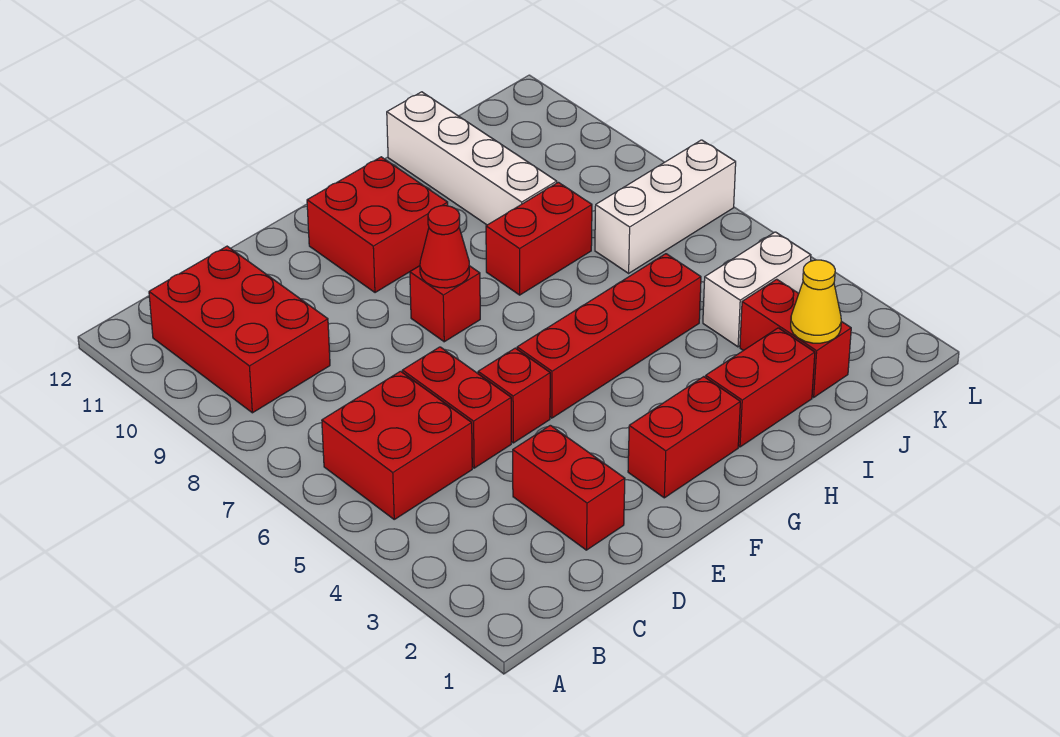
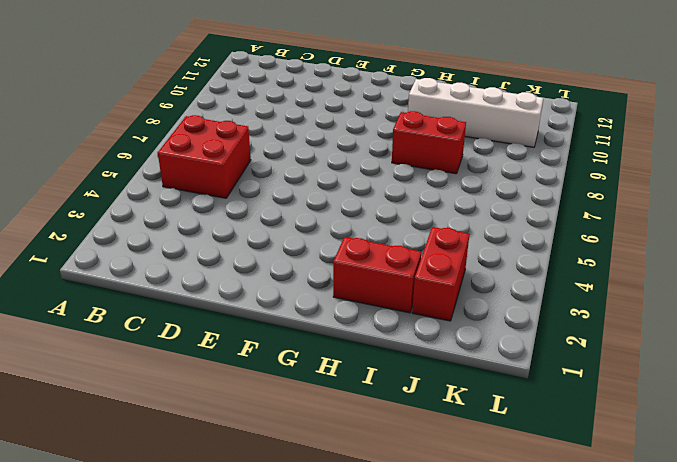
white brick H10:K10 level 1 -> white brick I9:I12 level 1
none -> red brick B9:C11 level 1
none -> red brick D2:D3 level 1
none -> red brick D5:D6 level 1

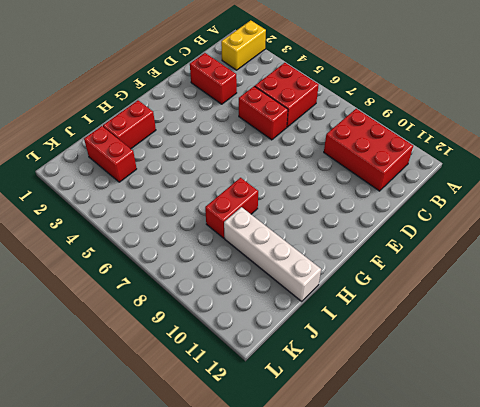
yellow brick A2:B2 level 1 -> none
none -> red brick E5 level 1
none -> red brick F2:G2 level 1
none -> red brick F5:I5 level 1

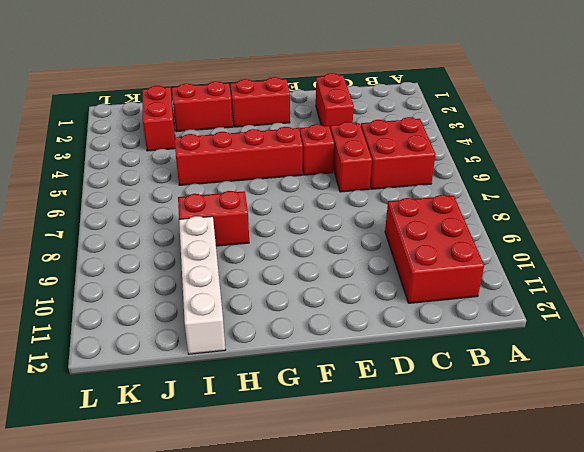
none -> red brick F8 level 1
none -> red brick F10:G11 level 1
none -> white brick J4:K4 level 1

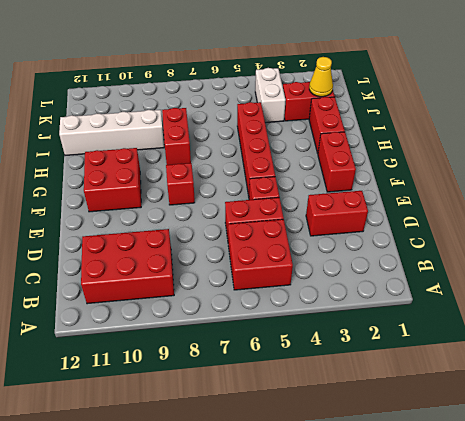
none -> white brick J7:L7 level 1
none -> red cone F8 level 2

